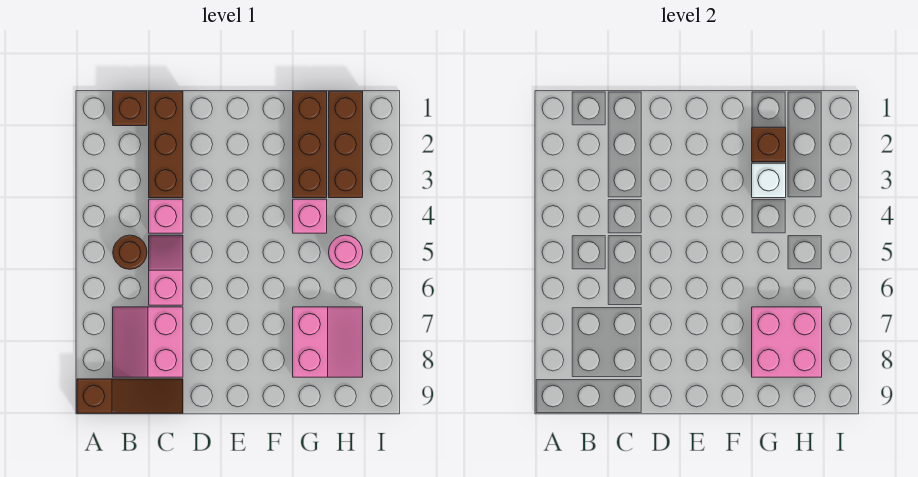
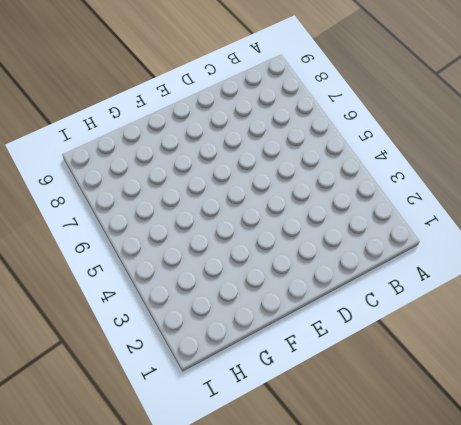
none -> brown slope A9:C9 level 1 top A
none -> brown brick B1 level 1
none -> brown round brick B5 level 1

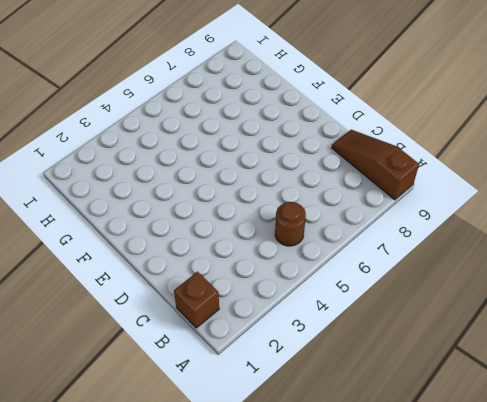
none -> pink slope B7:C8 level 1 top C
none -> brown brick C1:C3 level 1
none -> pink brick C4 level 1

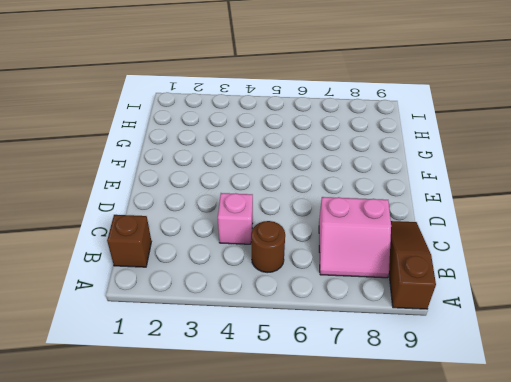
none -> brown brick C1:C3 level 1
none -> pink slope C5:C6 level 1 top 6
none -> brown brick G1:G3 level 1

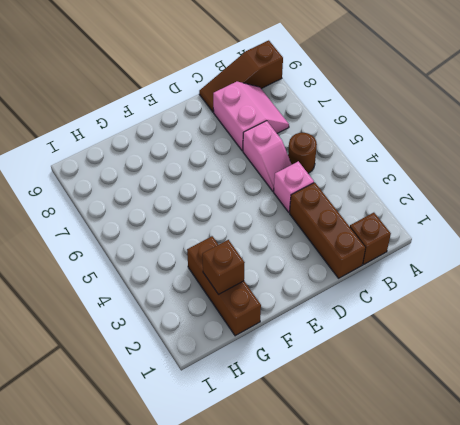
none -> pink brick G4 level 1
none -> pink slope G7:H8 level 1 top G
none -> brown brick H1:H3 level 1

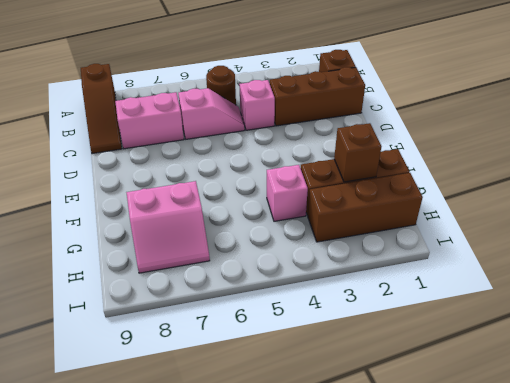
none -> pink round brick H5 level 1
none -> white brick G3 level 2
none -> pink brick G7:H8 level 2

